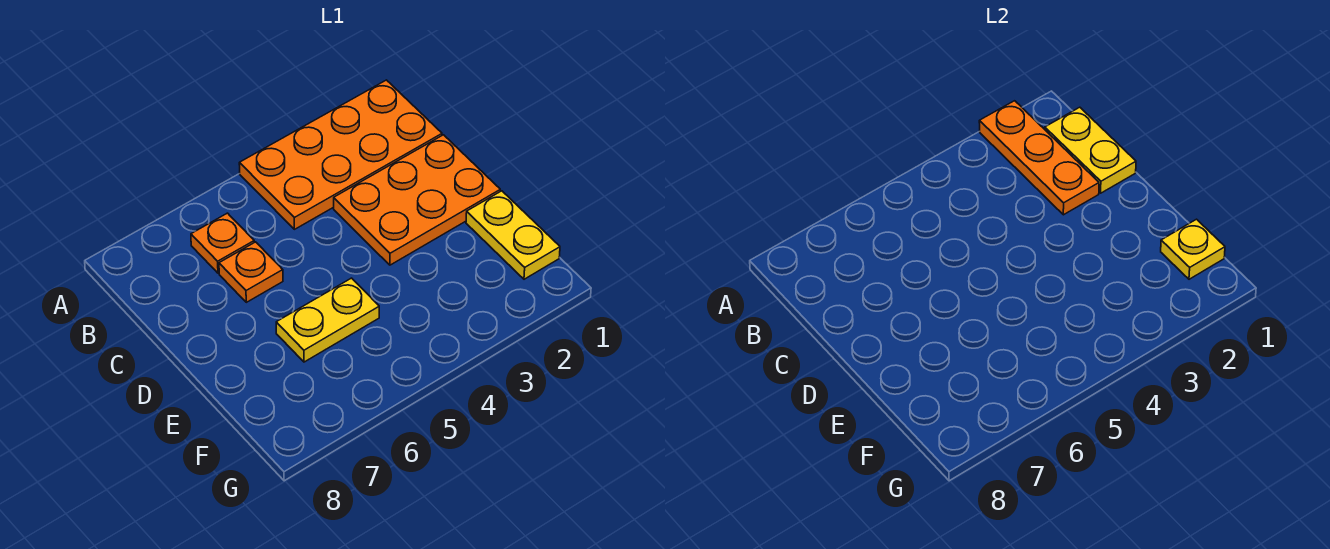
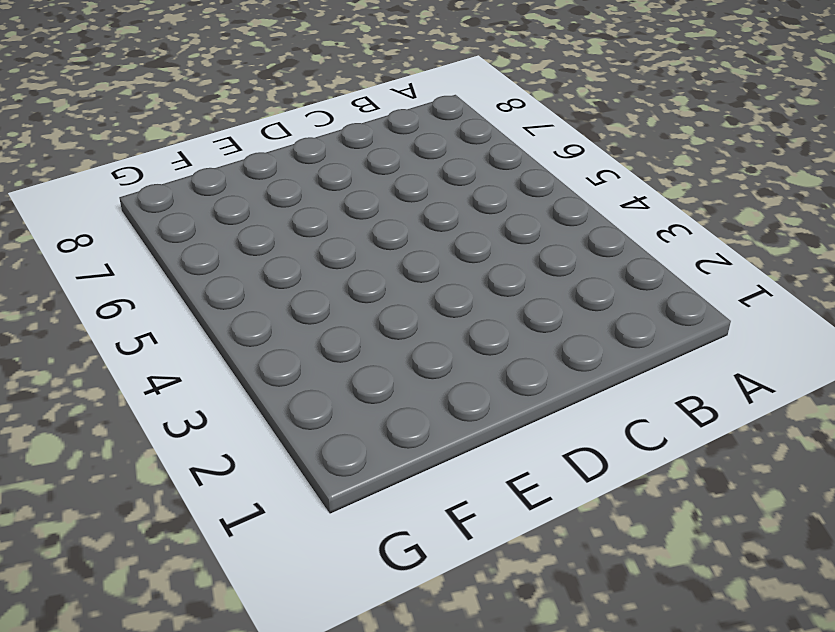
none -> orange plate A1:B4 level 1
none -> orange plate B6 level 1

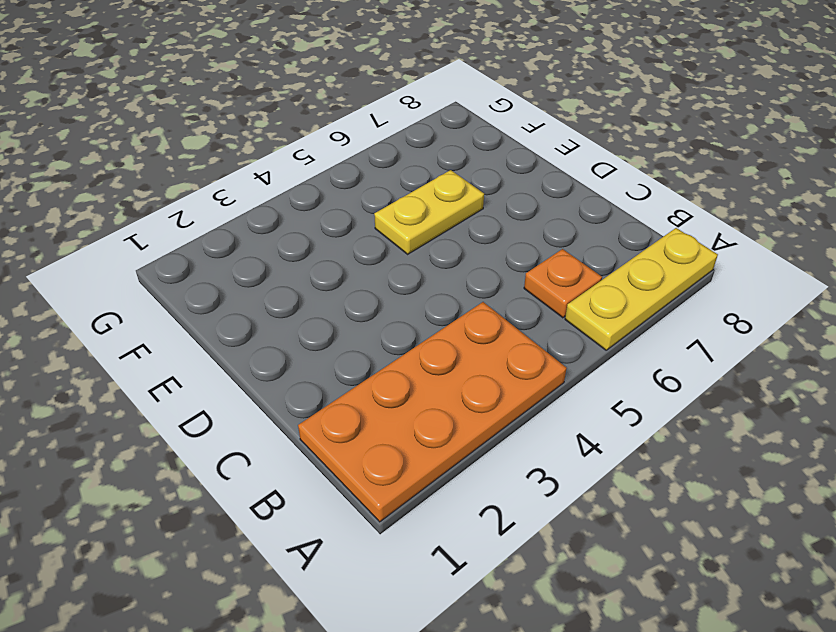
yellow plate A6:A8 level 1 -> none
none -> orange plate C1:D3 level 1
none -> orange plate C6 level 1

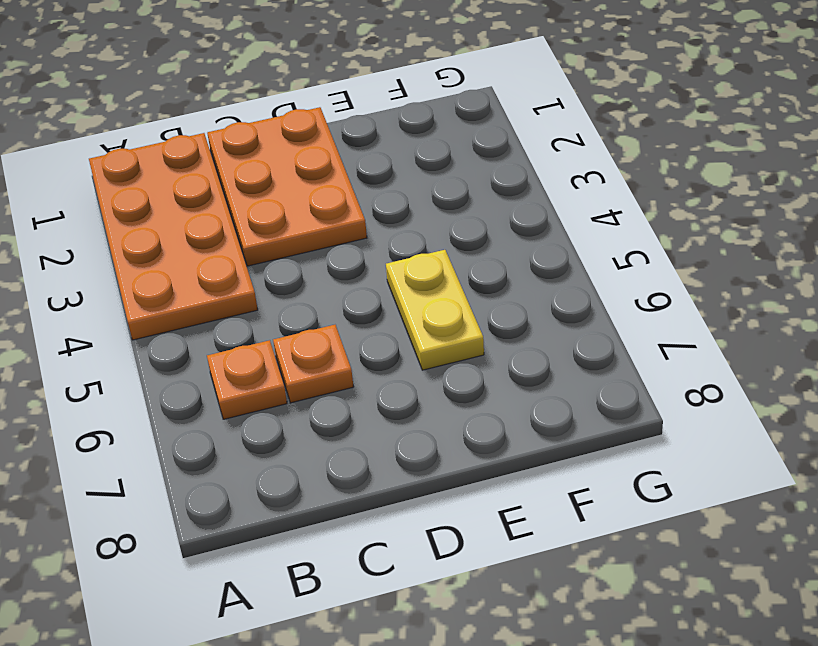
none -> yellow plate E1:F1 level 1
none -> orange plate A2:C2 level 2

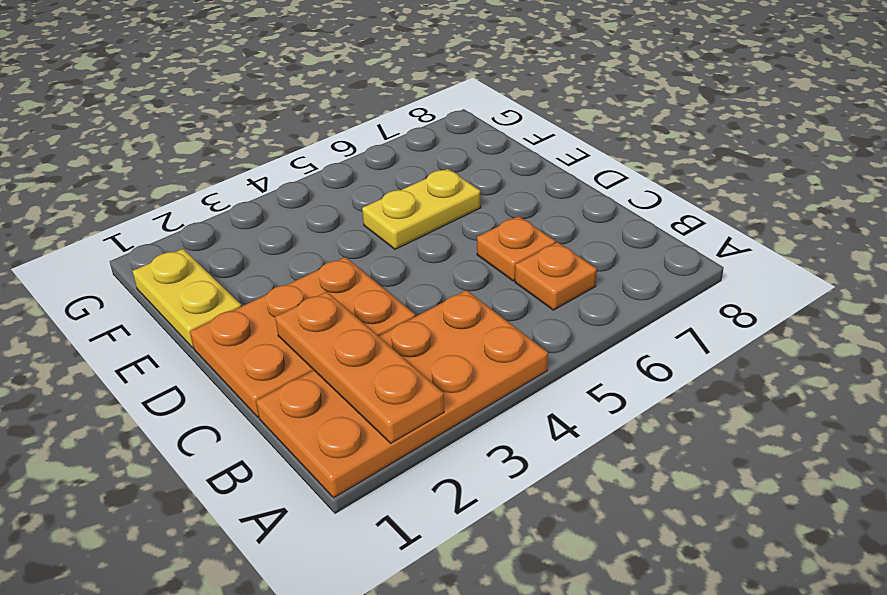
none -> yellow plate B1:C1 level 2
none -> yellow plate F1 level 2

